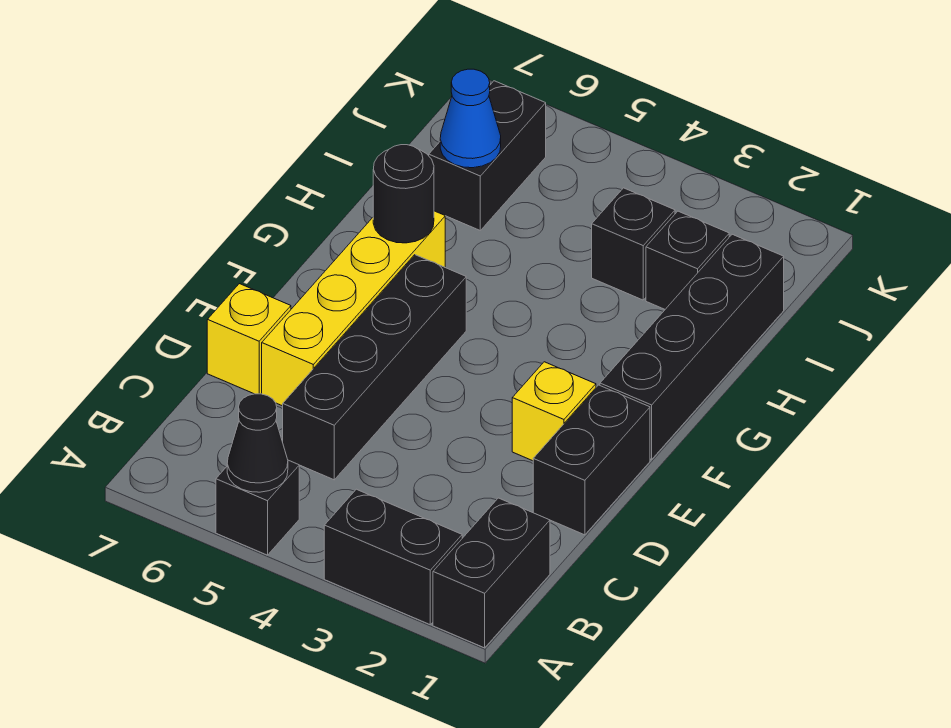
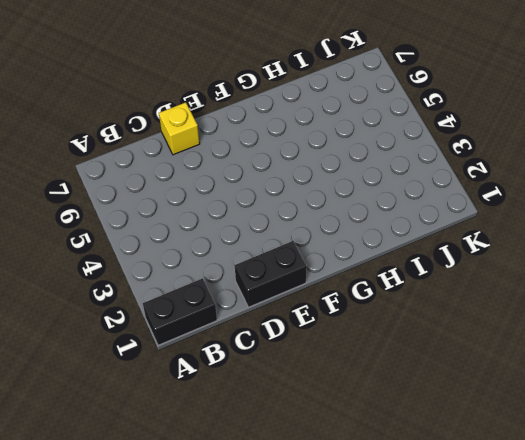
none -> black brick A2:A3 level 1
none -> black brick A5 level 1
none -> black brick C5:F5 level 1

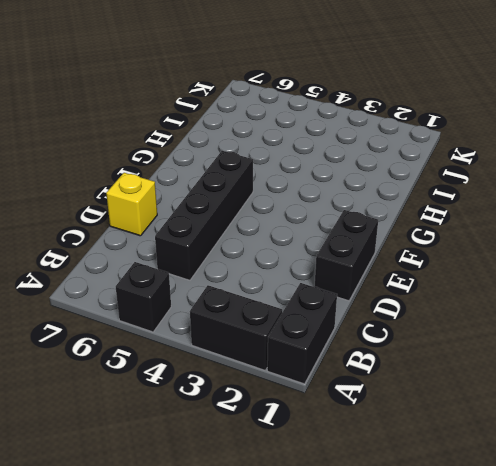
none -> yellow brick D6:G6 level 1
none -> yellow brick E2 level 1
none -> black brick F1:I1 level 1

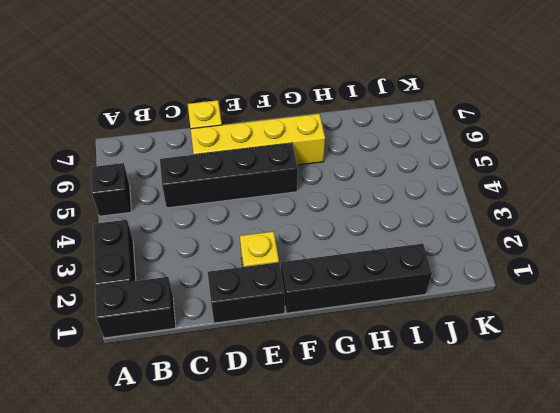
none -> black brick I2 level 1
none -> black brick I3 level 1
none -> black brick I6:J6 level 1

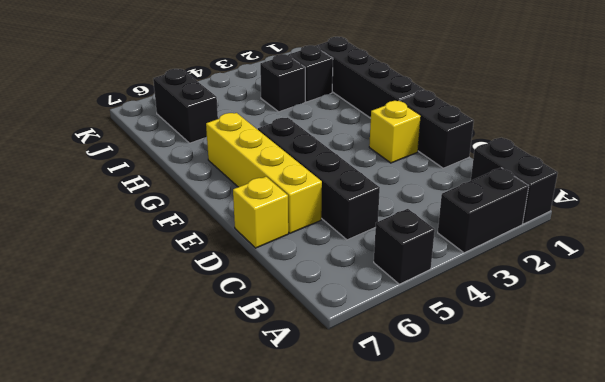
none -> black cone A5 level 2
none -> black round brick G6 level 2
none -> blue cone I6 level 2

